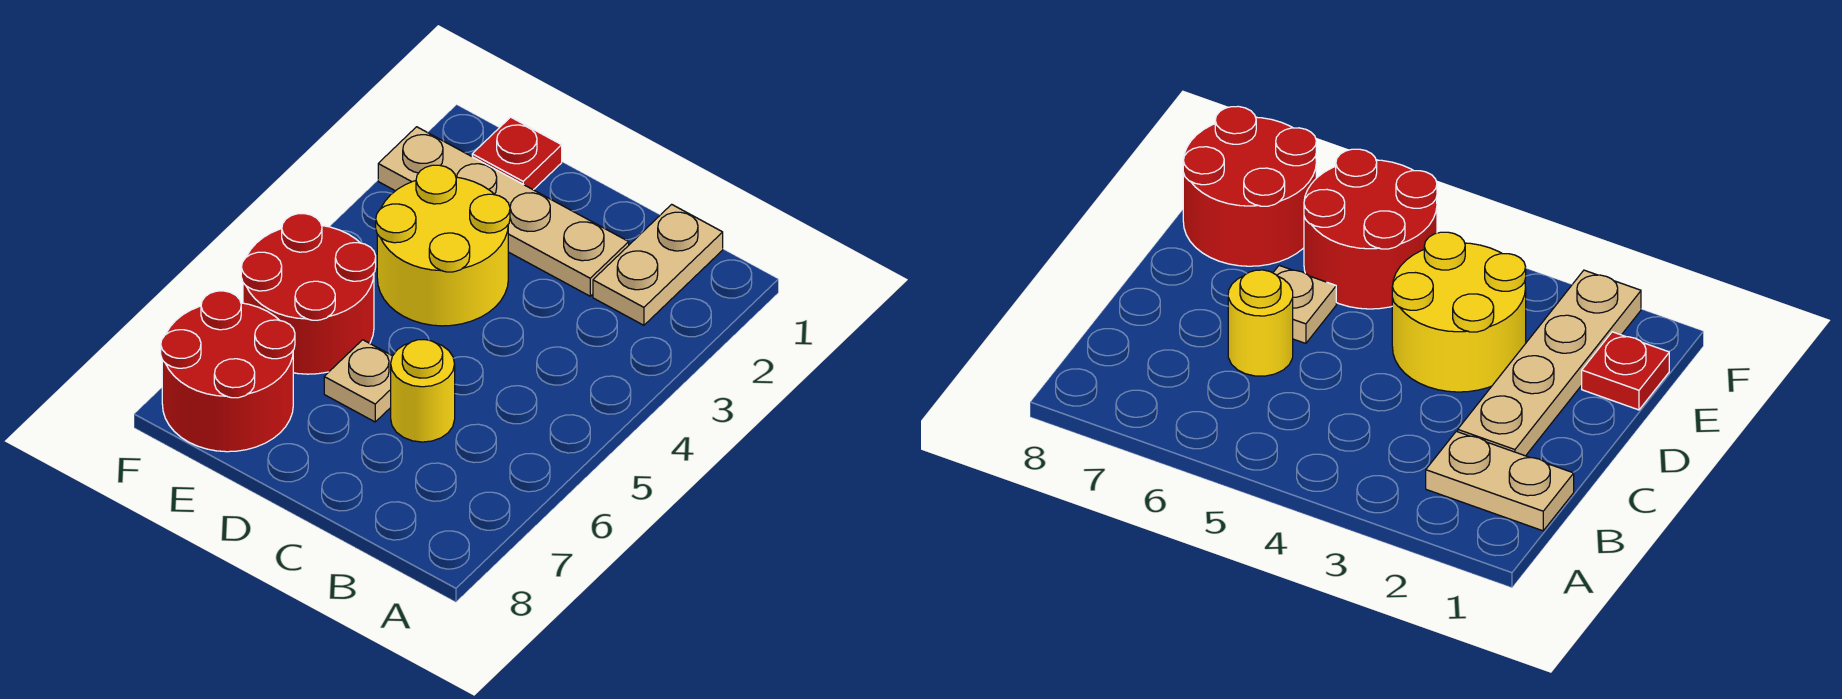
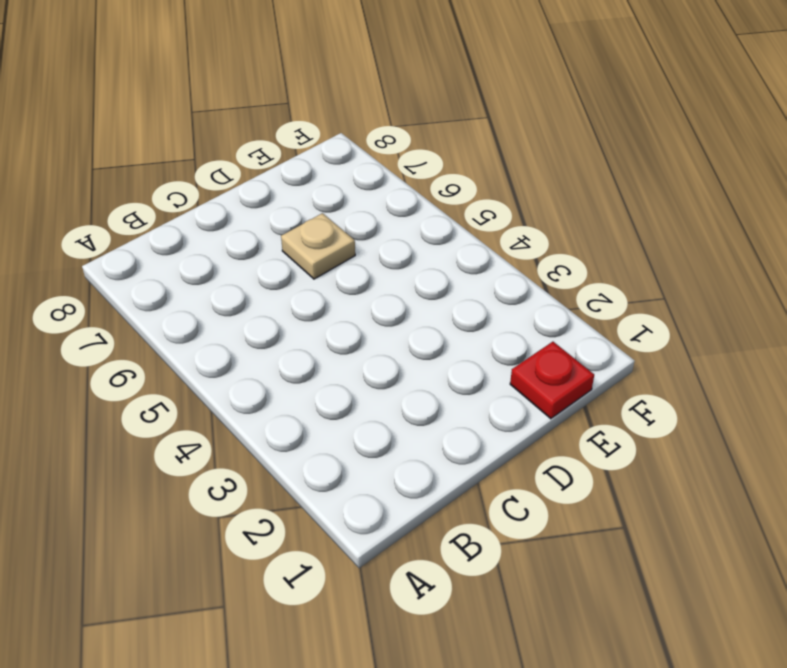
none -> tan plate B1:B2 level 1
none -> tan plate C2:F2 level 1

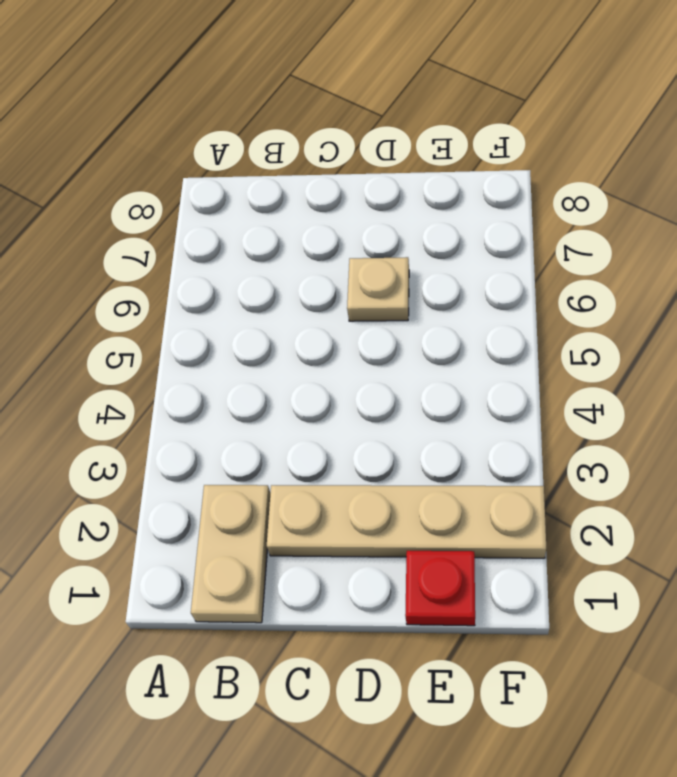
none -> yellow round brick C6 level 1
none -> yellow round brick D3:E4 level 1

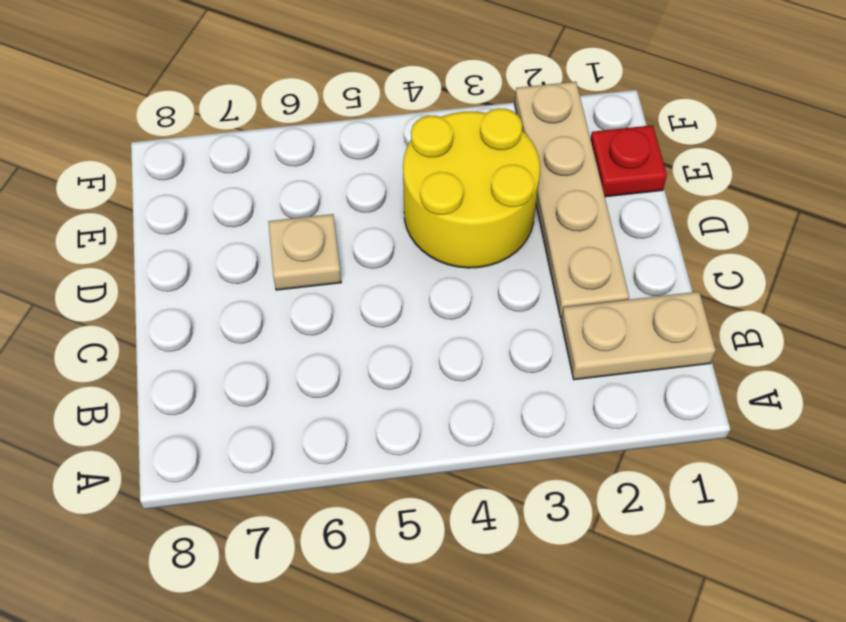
none -> yellow round brick C6 level 1
none -> red round brick E5:F6 level 1

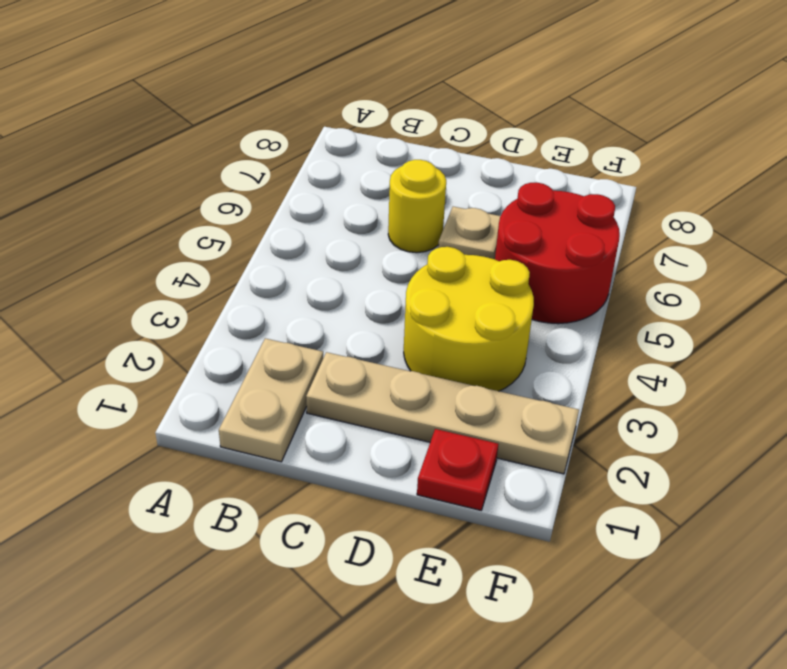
none -> red round brick E7:F8 level 1

